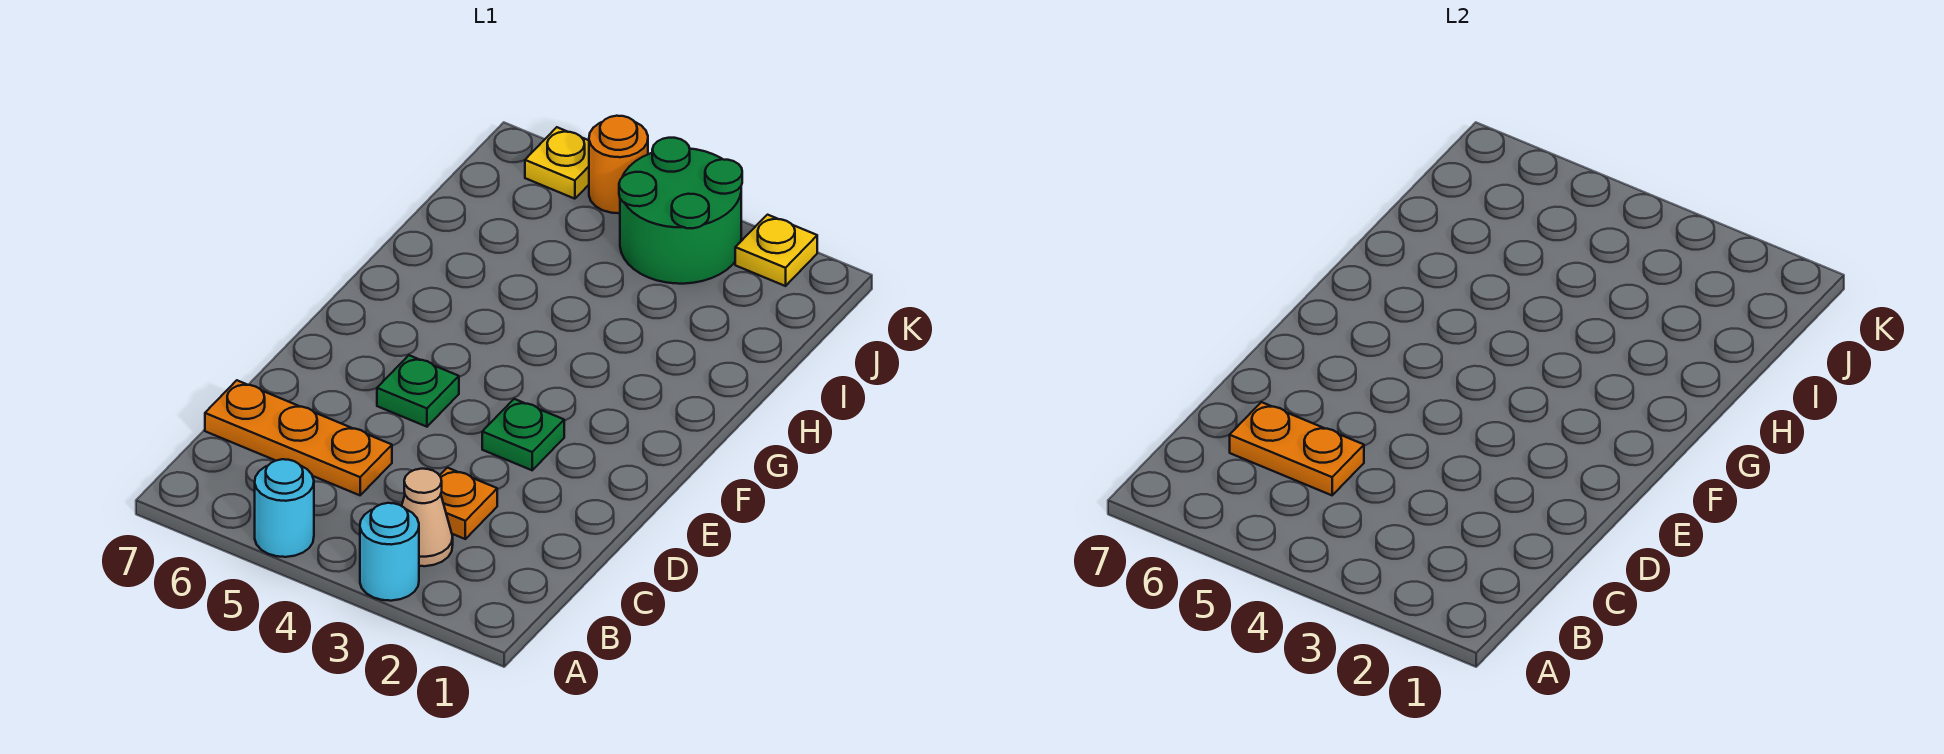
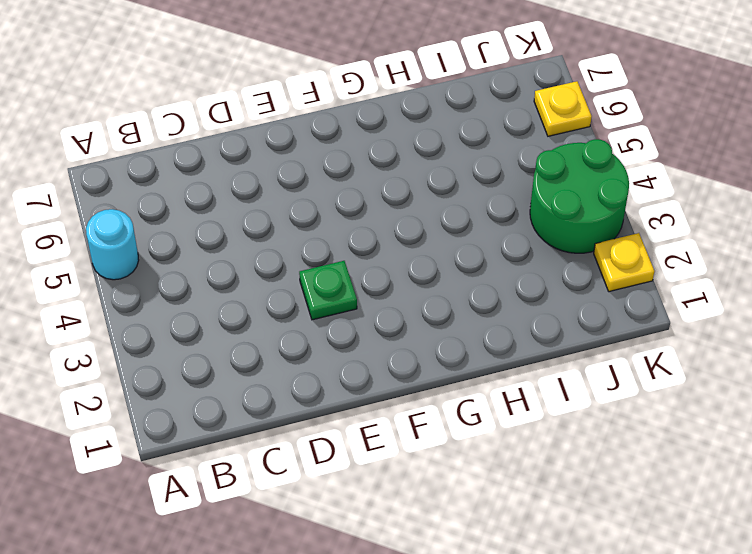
none -> cyan round brick A3 level 1
none -> tan cone B3 level 1
none -> orange plate C3 level 1

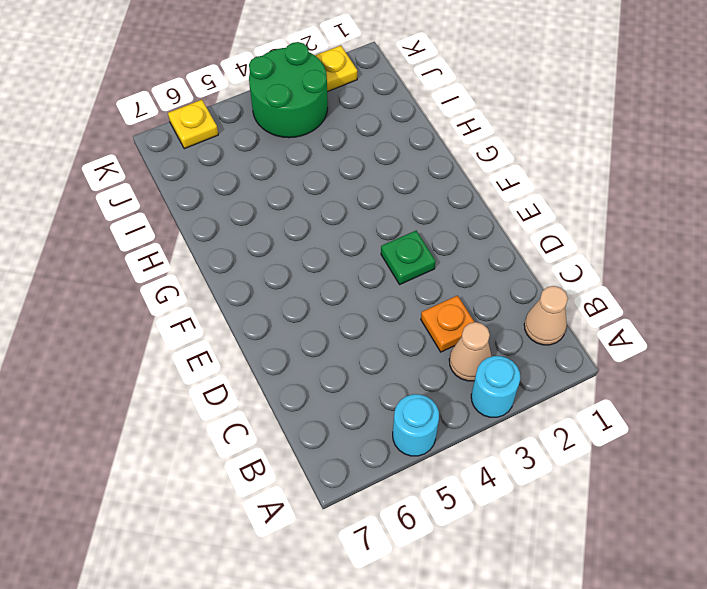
tan cone B1 level 1 -> none
none -> orange plate C5:C7 level 1
none -> green plate E5 level 1
none -> orange round brick K5 level 1

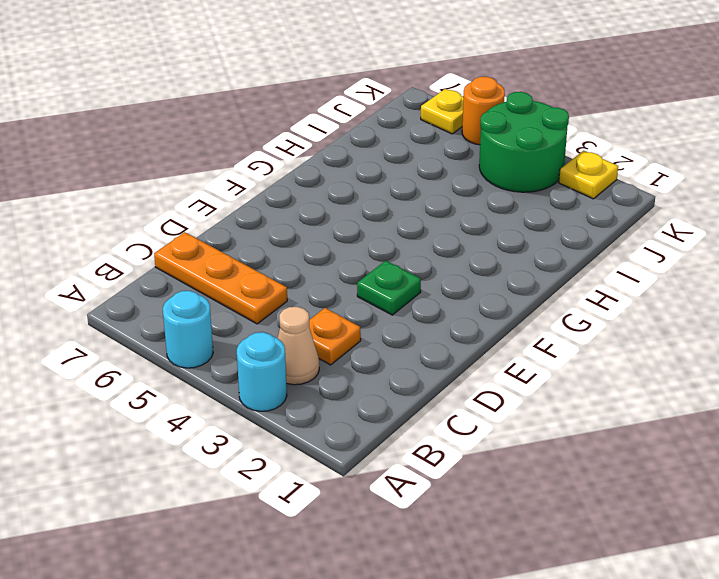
none -> green plate E5 level 1
none -> orange plate C5:C6 level 2

